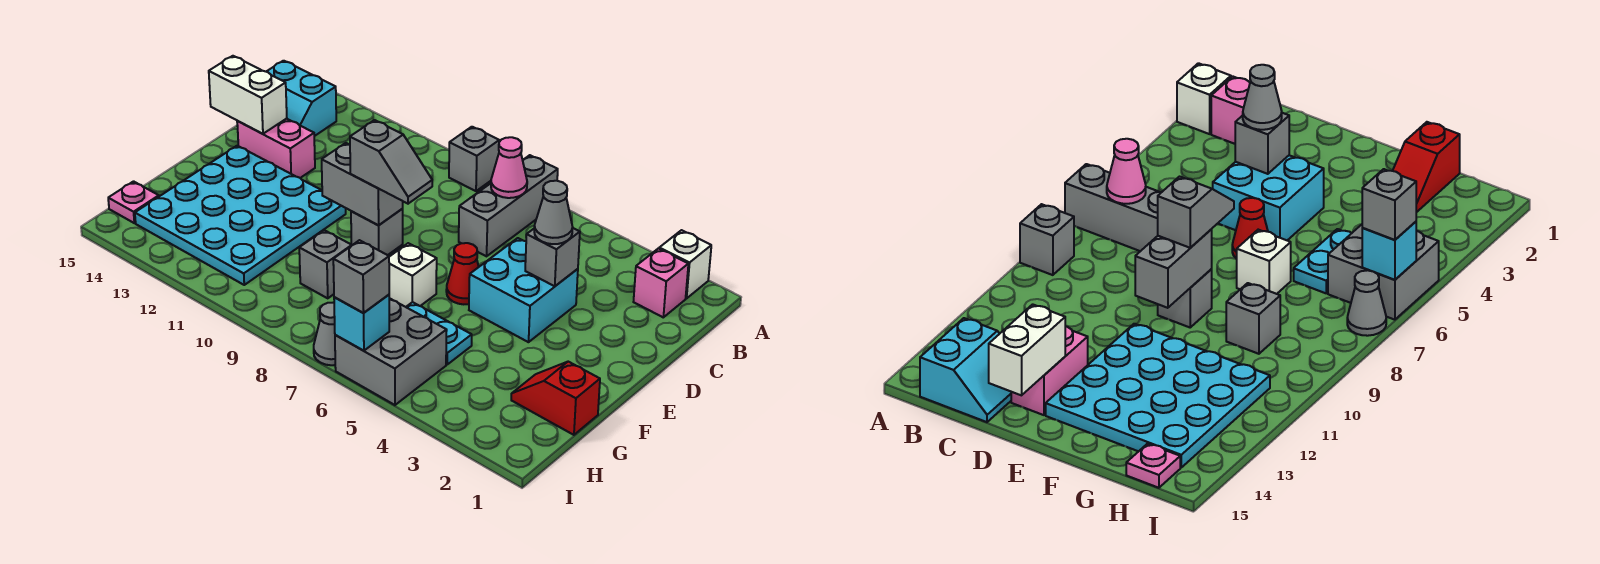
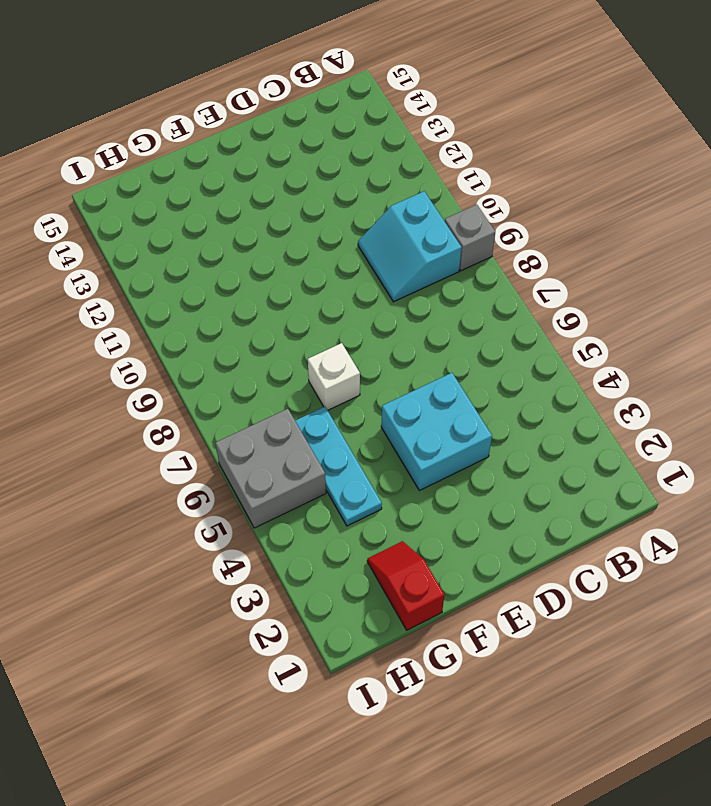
cyan slope B9:C10 level 1 top B -> cyan slope B14:C15 level 1 top B
cyan plate G4:G6 level 1 -> cyan plate G5:G6 level 1
none -> white brick A2 level 1
none -> grey brick A7:C7 level 1
none -> pink brick B2 level 1

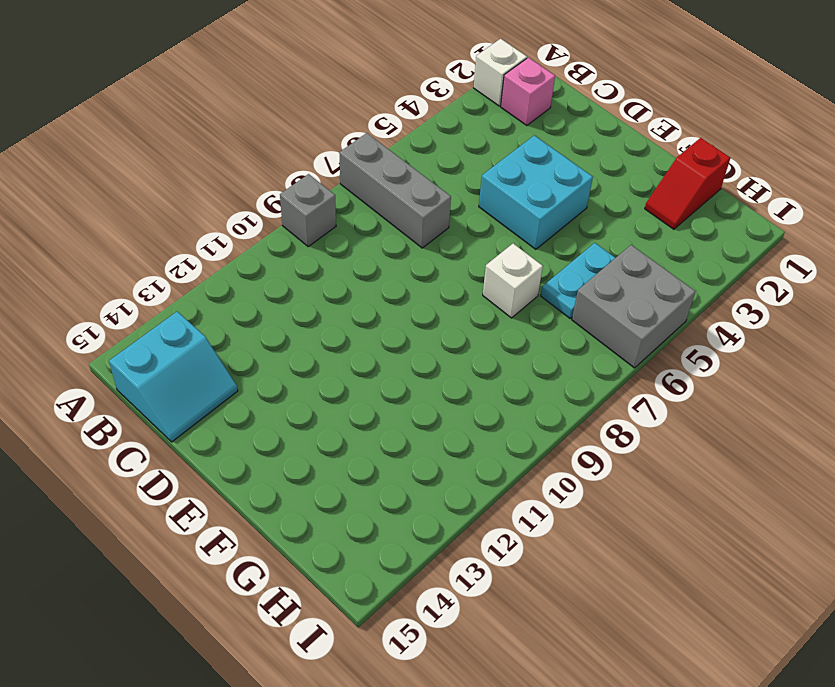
none -> pink brick D13:D14 level 1
none -> red cone E6 level 1
none -> grey brick E9 level 1

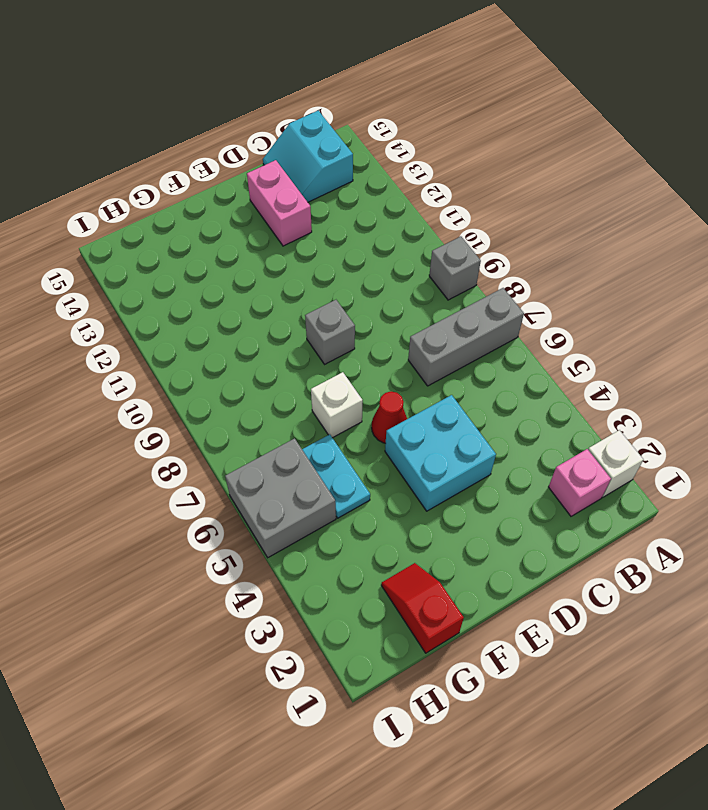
none -> cyan plate E11:H14 level 1
none -> grey brick G9 level 1
none -> pink plate H15 level 1

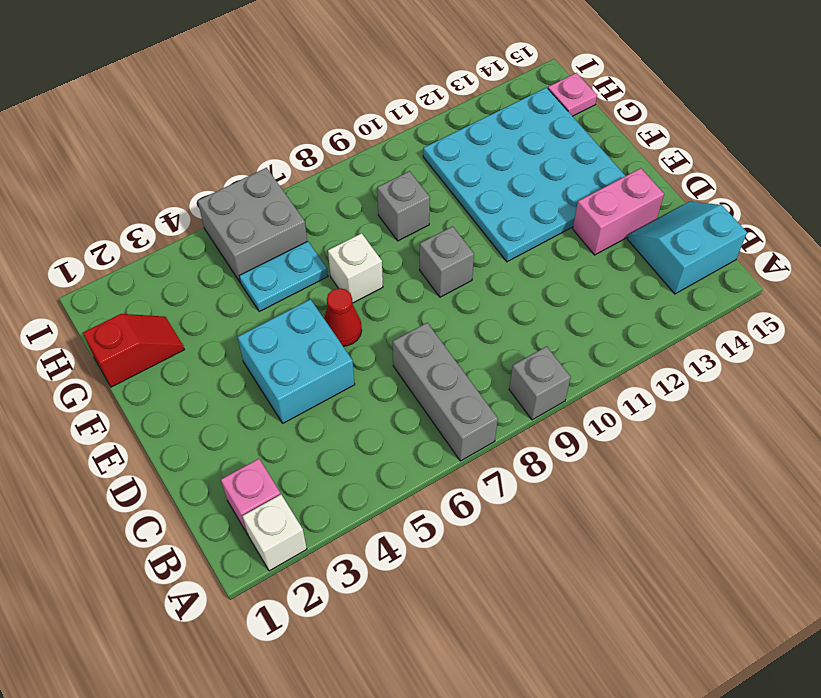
none -> grey cone I7 level 1
none -> pink cone B7 level 2
none -> grey brick D4 level 2

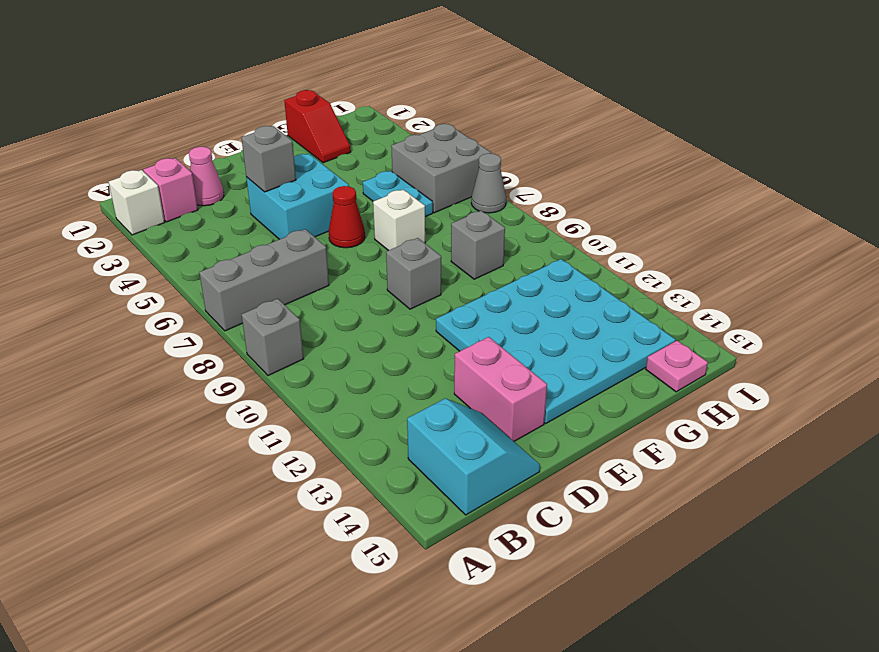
pink cone C2 level 1 -> pink cone B7 level 2
none -> white brick D14:D15 level 2
none -> grey brick E9:E10 level 2
none -> cyan brick I6 level 2

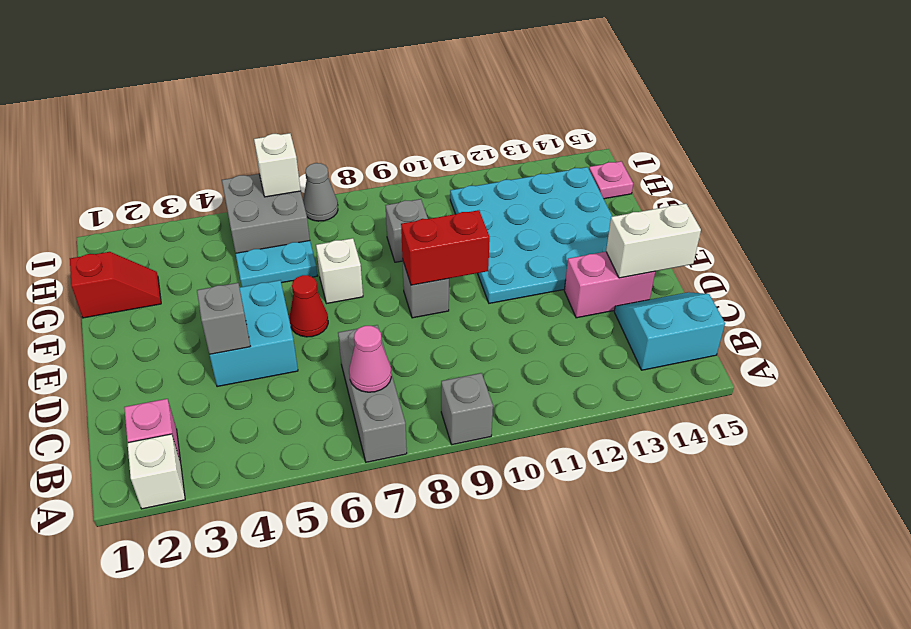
red brick E9:E10 level 2 -> grey brick E9:E10 level 2
white brick I6 level 2 -> cyan brick I6 level 2
none -> grey cone D4 level 3
none -> grey slope E8:E9 level 3 top 9
none -> grey brick I6 level 3

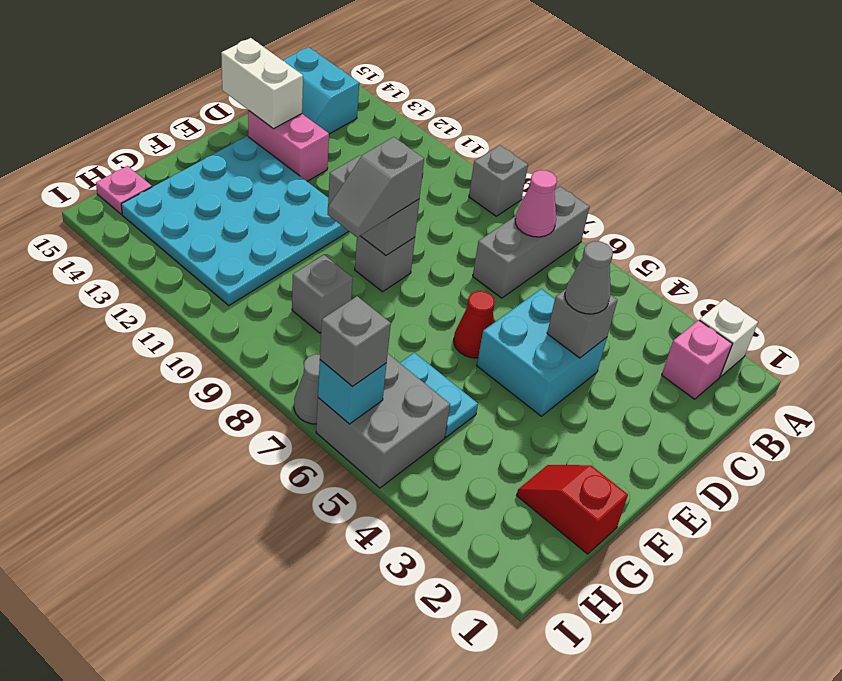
grey slope E9:F9 level 3 top E -> grey slope E8:E9 level 3 top 9
none -> white brick F7 level 1

